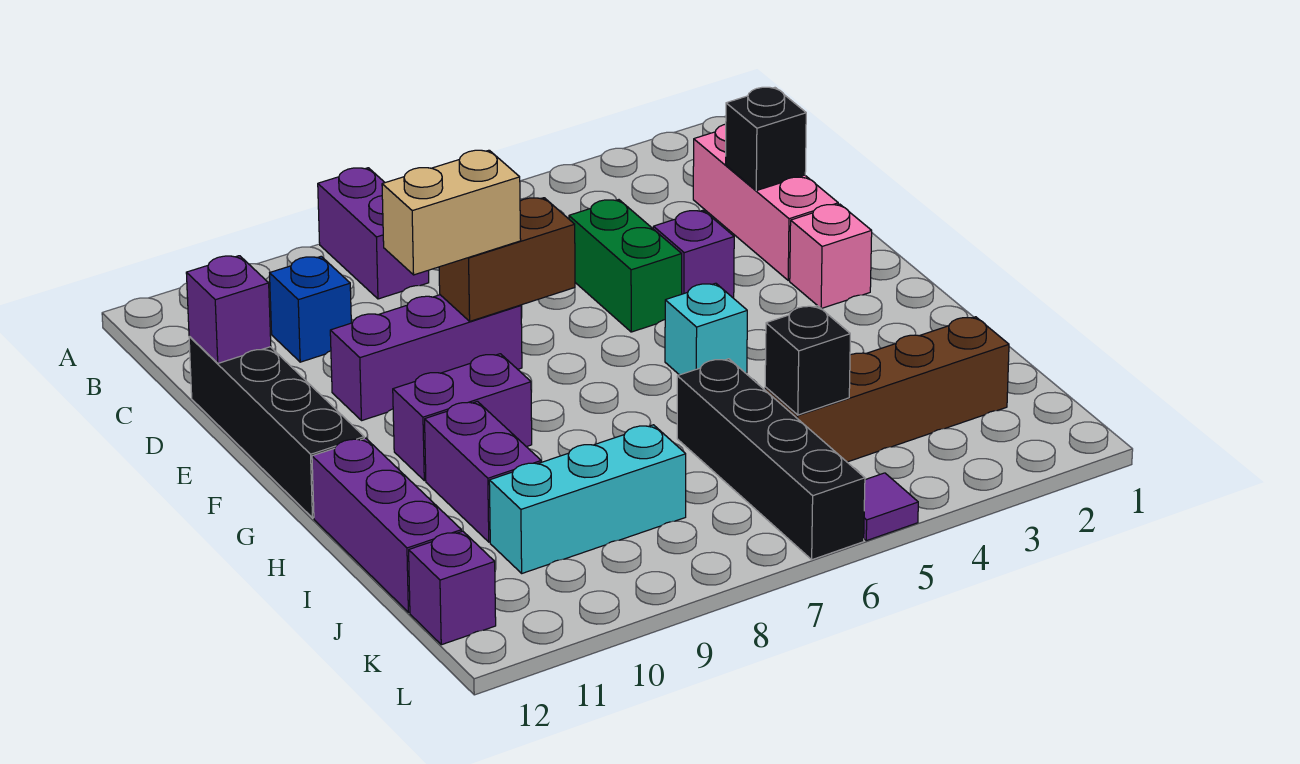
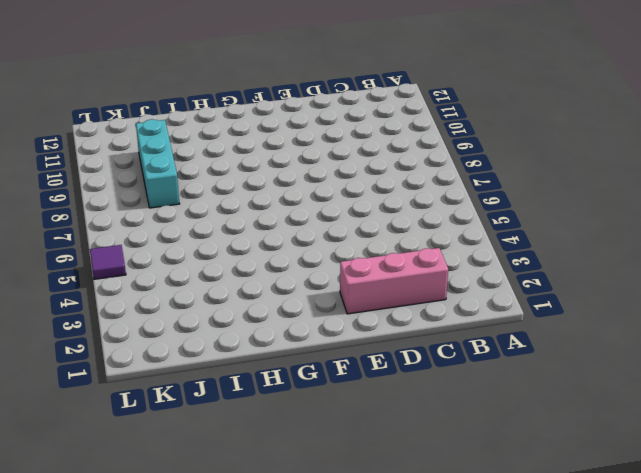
none -> purple brick A8:B8 level 1
none -> blue brick C10 level 1
none -> green brick D5:E5 level 1

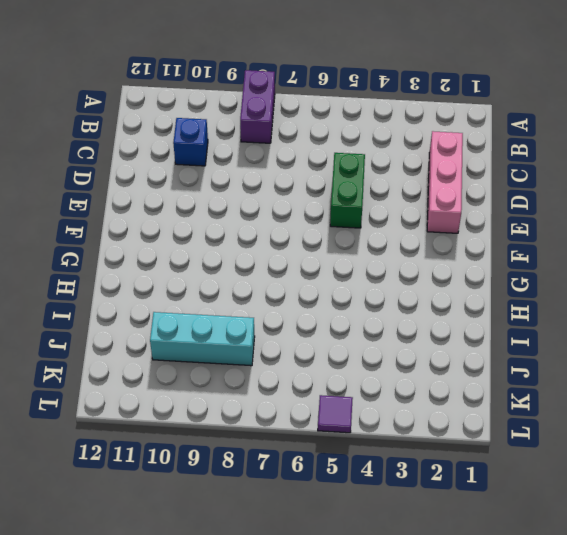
none -> black brick D12:G12 level 1
none -> purple brick E4 level 1
none -> purple brick E8:E10 level 1

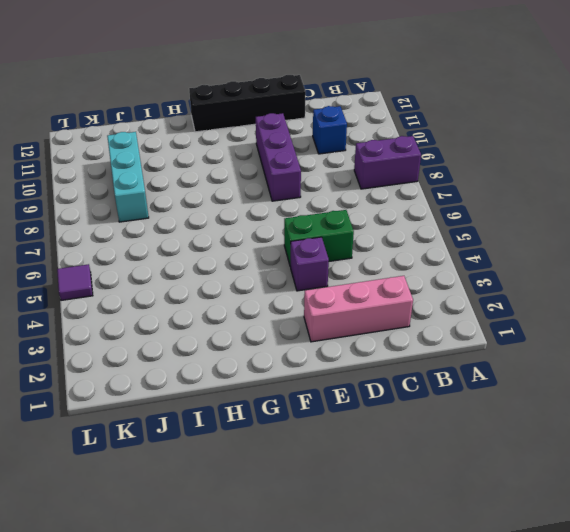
none -> pink brick F2 level 1
none -> cyan brick G5 level 1
none -> purple brick G9:G10 level 1

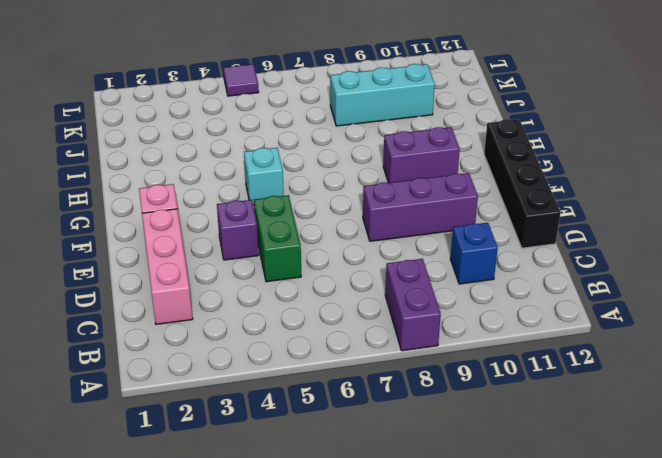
none -> purple brick H10:I10 level 1
none -> purple brick H12:J12 level 1
none -> black brick I6:L6 level 1

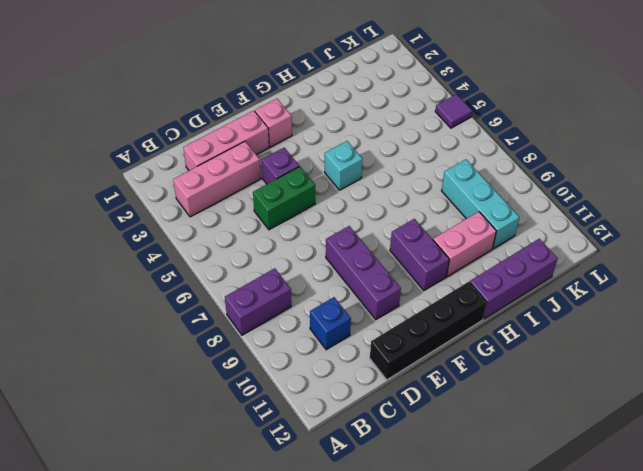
pink brick B3:D3 level 1 -> none
pink brick H10:I10 level 1 -> purple brick H10:I10 level 1
none -> black brick I6:L6 level 1
none -> brown brick J2:J5 level 1
none -> purple brick K12 level 1

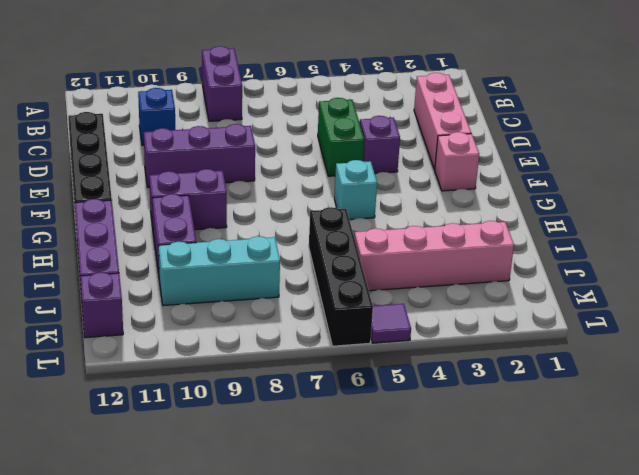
pink brick J2:J5 level 1 -> brown brick J2:J5 level 1
none -> black brick D2 level 2
none -> purple brick D12 level 2
none -> brown brick E7:E8 level 2

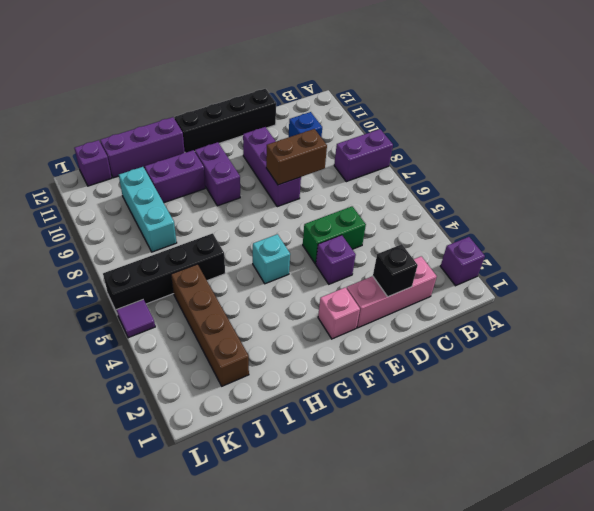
purple brick A2 level 1 -> purple brick D12 level 2
brown brick D8:E8 level 2 -> brown brick E7:E8 level 2
none -> black brick J5 level 2
none -> tan brick E8:E9 level 3

